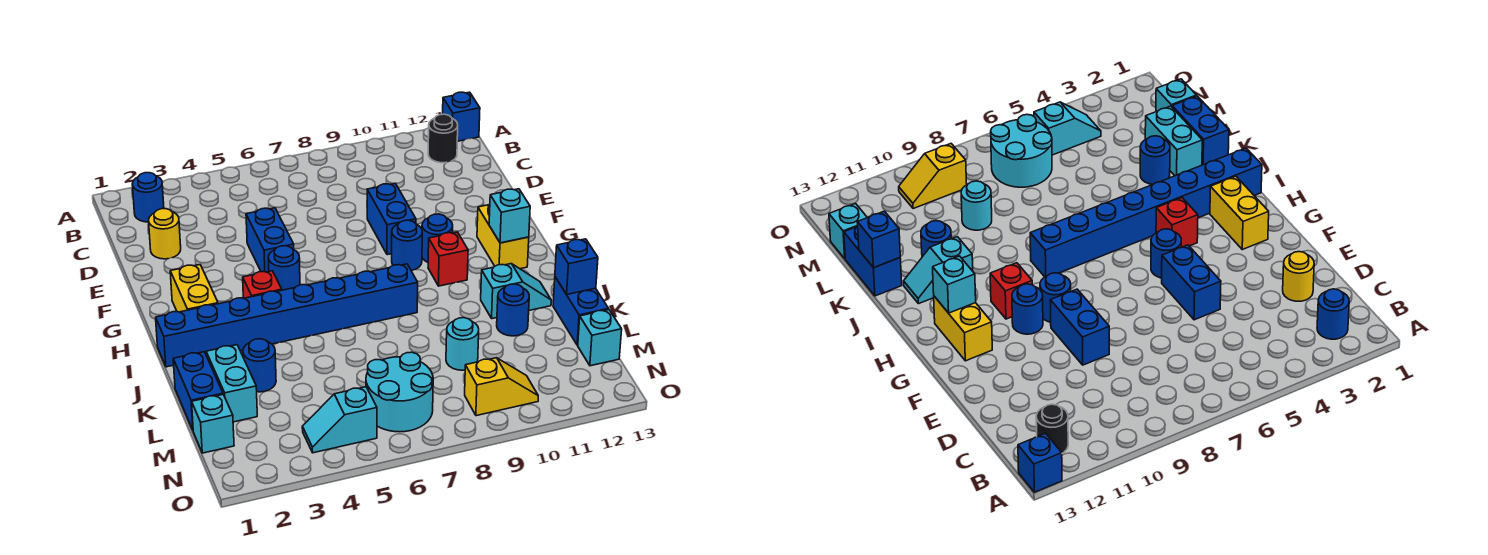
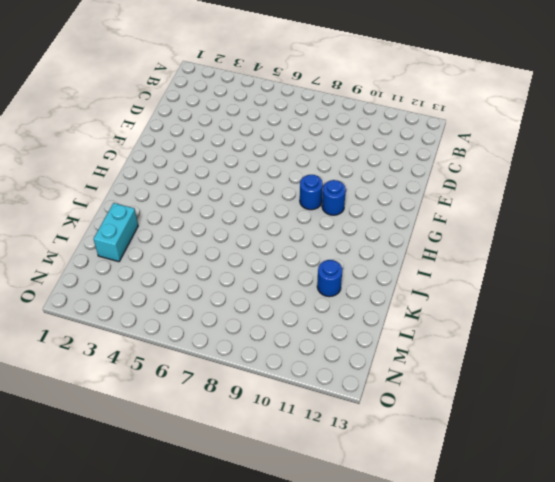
none -> blue brick A13 level 1
none -> blue round brick B2 level 1
none -> black round brick B12 level 1

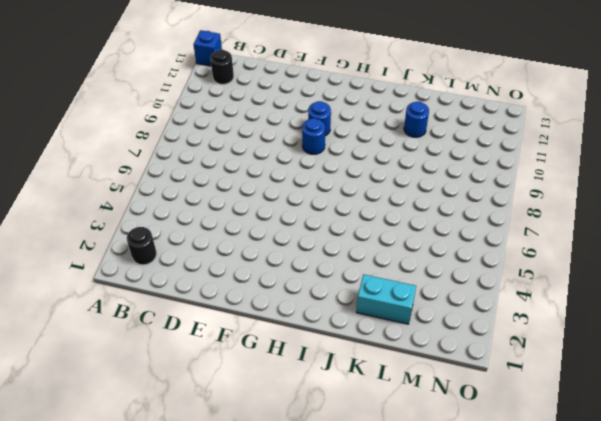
black round brick B2 level 1 -> blue round brick B2 level 1
none -> yellow round brick D2 level 1
none -> blue brick E5:F5 level 1
none -> blue brick E9:F9 level 1

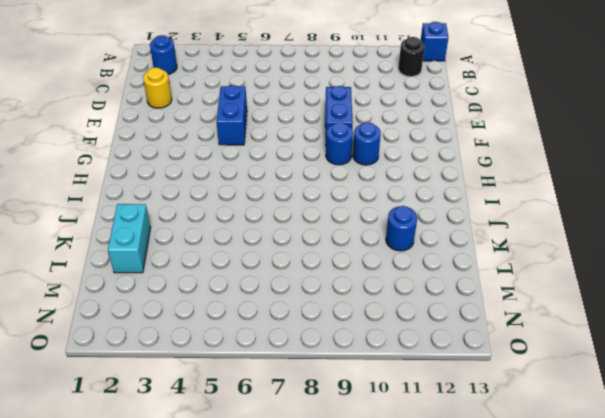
none -> yellow brick G2:H2 level 1
none -> blue round brick G5 level 1
none -> yellow brick G12:H12 level 1

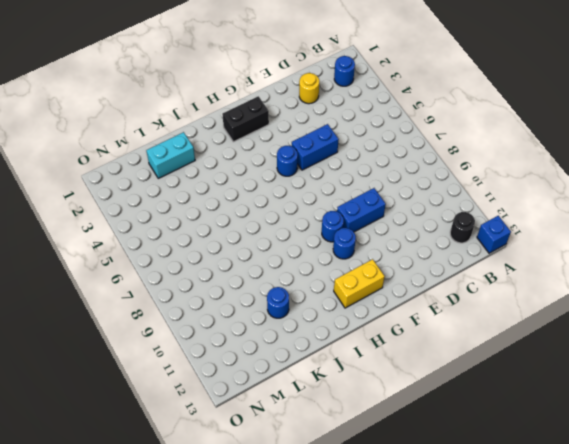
black brick G2:H2 level 1 -> yellow brick G2:H2 level 1
none -> red brick H4 level 1
none -> red brick H10 level 1
none -> blue brick I1:I8 level 1

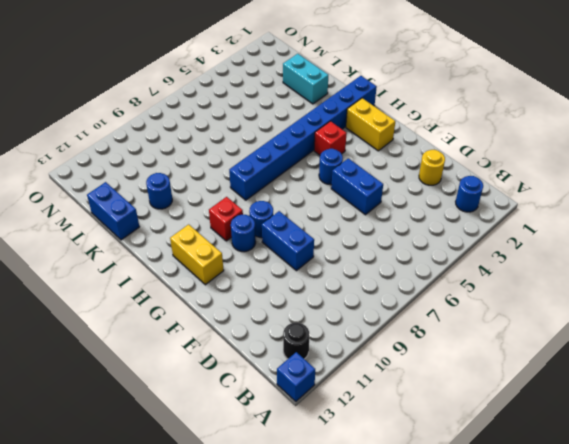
none -> cyan slope J11:J12 level 1 top 11
none -> blue brick K1:L1 level 1
none -> blue round brick K3 level 1

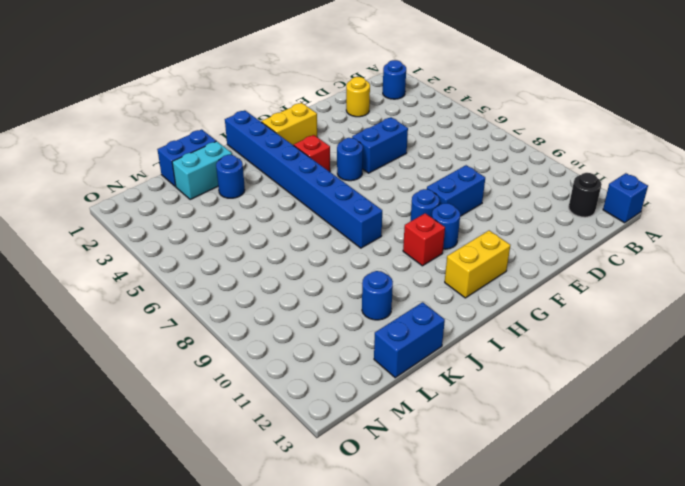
none -> cyan slope J11:J12 level 1 top 11
none -> cyan round brick L9 level 1
none -> cyan brick M1 level 1

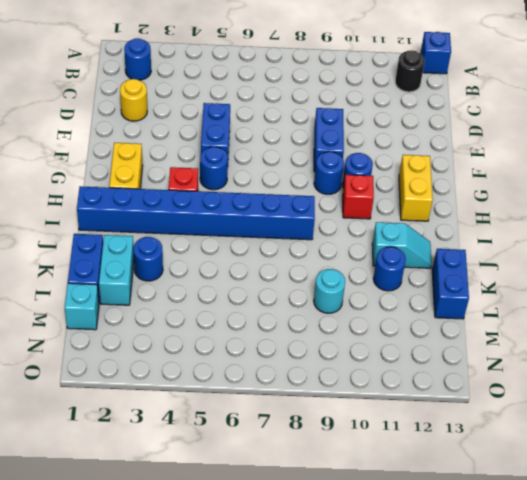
none -> cyan round brick M6:N7 level 1
none -> cyan brick M13 level 1
none -> cyan slope N4:N5 level 1 top 5

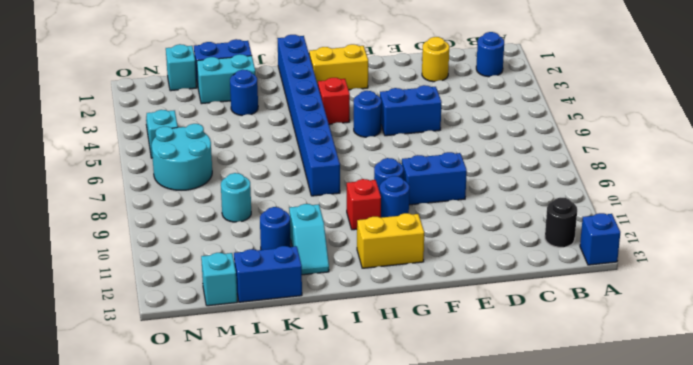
none -> yellow slope N9:N10 level 1 top 9
none -> cyan brick H12 level 2
none -> blue brick K13 level 2

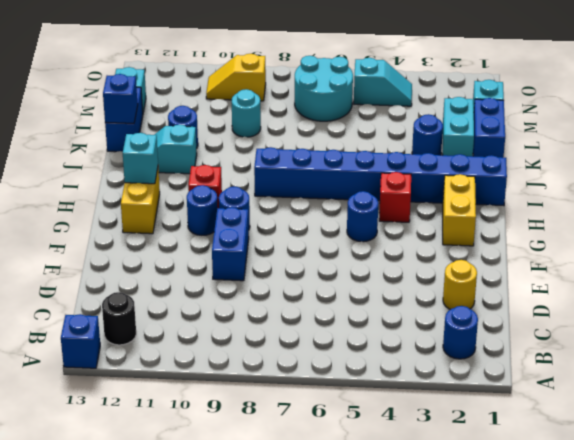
none -> blue brick E5:F5 level 1

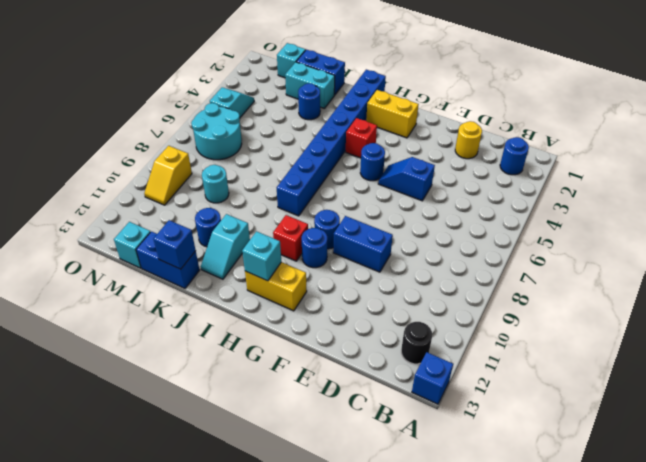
blue slope E5:F5 level 1 top E -> blue brick E5:F5 level 1

